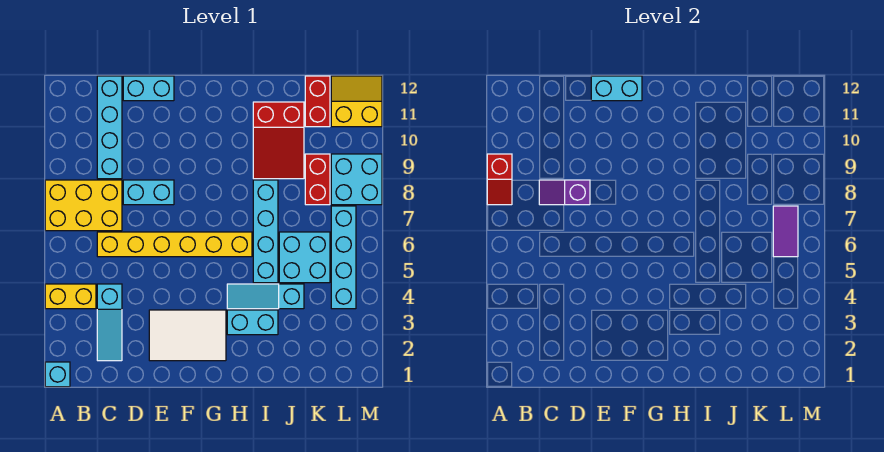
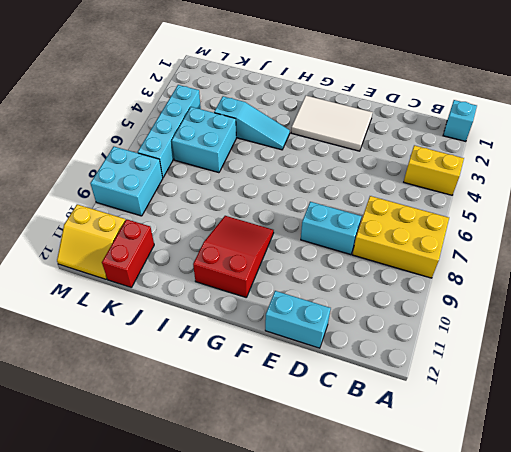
red slope G9:H11 level 1 top 11 -> red slope I9:J11 level 1 top 11
none -> cyan slope C2:C4 level 1 top 4
none -> yellow brick C6:H6 level 1
none -> cyan brick C9:C12 level 1

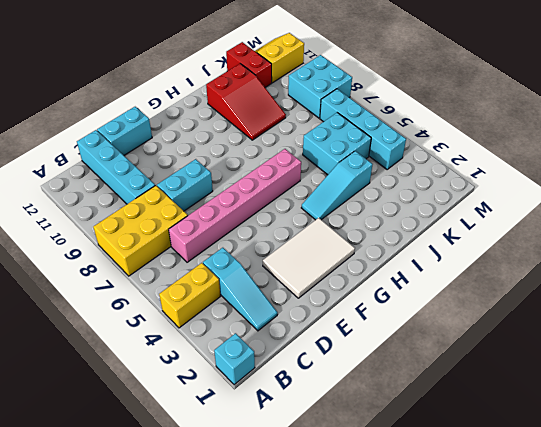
pink brick C6:H6 level 1 -> yellow brick C6:H6 level 1
none -> cyan brick H3:I3 level 1
none -> cyan brick I5:I8 level 1
none -> red brick K8:K9 level 1

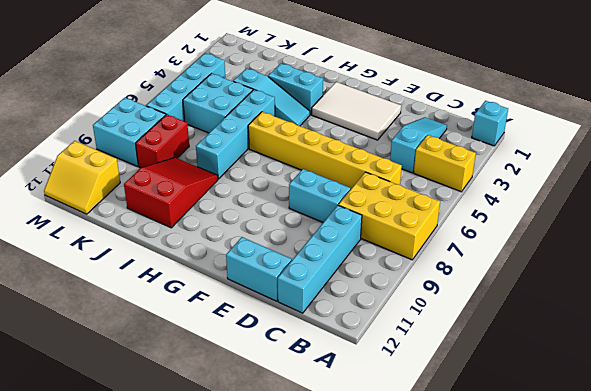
none -> red brick K11:K12 level 1
none -> red slope A8:A9 level 2 top 9
none -> purple slope C8:D8 level 2 top D

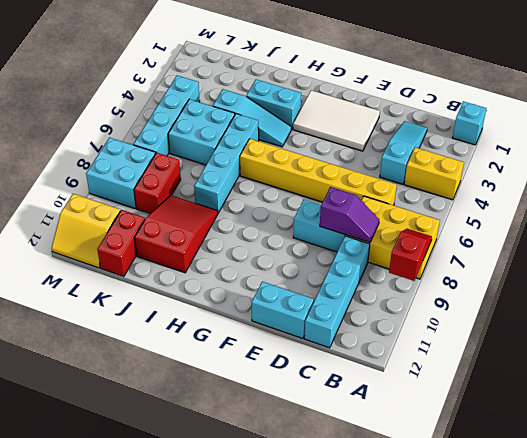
none -> cyan brick E12:F12 level 2
none -> purple tile L6:L7 level 2

